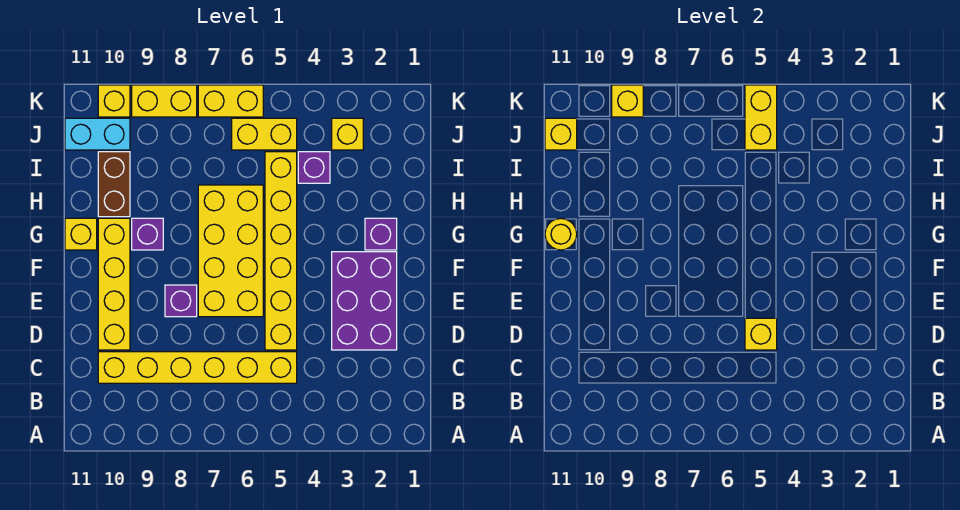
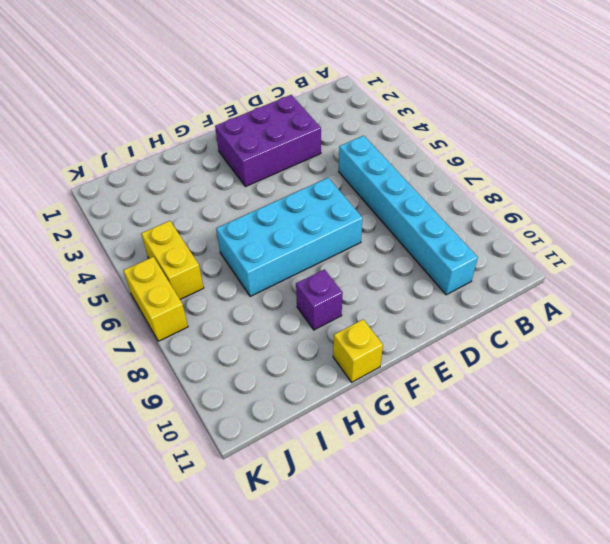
cyan brick C5:C10 level 1 -> yellow brick C5:C10 level 1
cyan brick E6:H7 level 1 -> yellow brick E6:H7 level 1
none -> yellow brick D5:I5 level 1
none -> yellow brick D10:G10 level 1
none -> purple brick E8 level 1

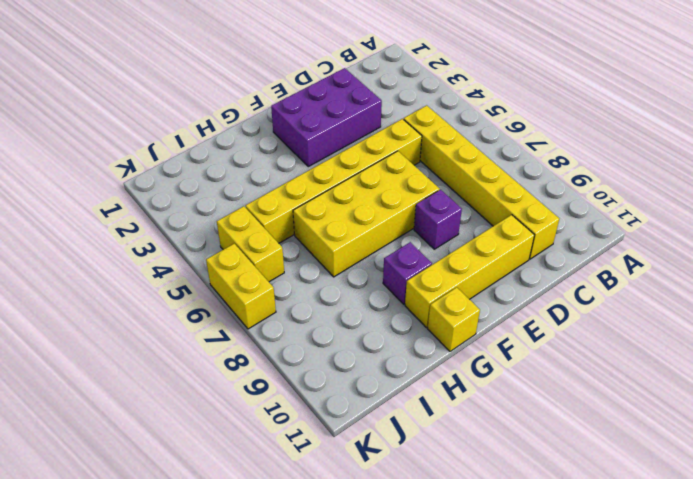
none -> purple brick G2 level 1
none -> brown brick H10:I10 level 1
none -> purple brick I4 level 1

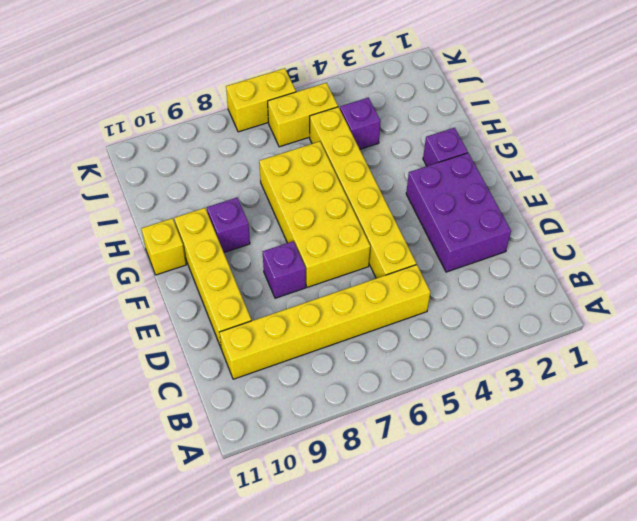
none -> brown brick H10:I10 level 1
none -> yellow brick J3 level 1
none -> cyan brick J10:J11 level 1

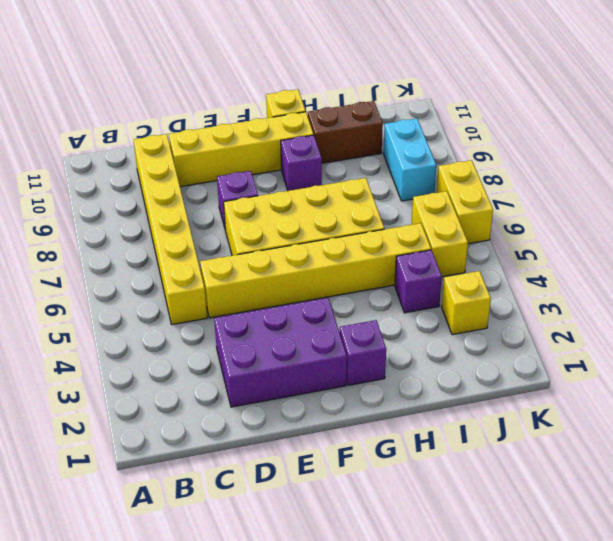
cyan brick J8:J9 level 1 -> cyan brick J10:J11 level 1
none -> yellow brick K8:K9 level 1
none -> yellow brick K10 level 1
none -> yellow brick D5 level 2

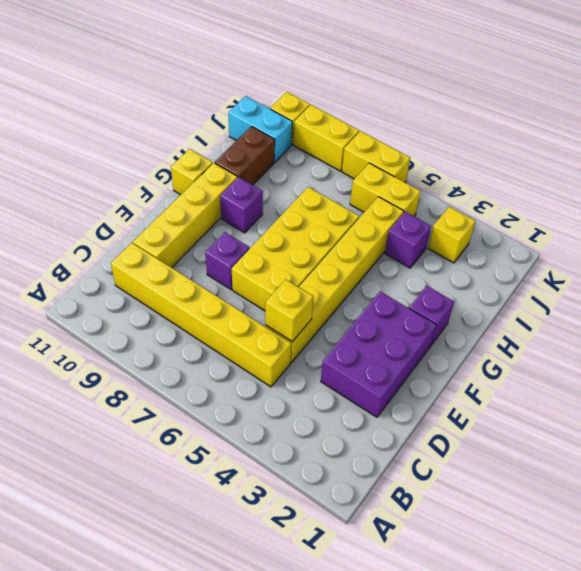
none -> yellow round brick G11 level 2
none -> yellow brick J5:K5 level 2
none -> yellow brick J11 level 2

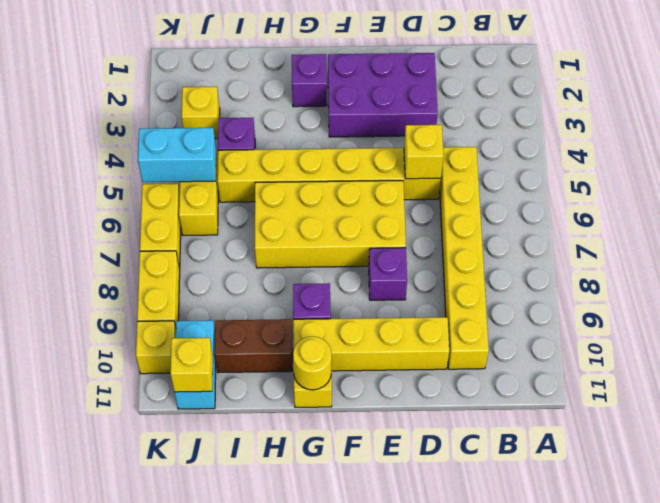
cyan brick J5:K5 level 2 -> yellow brick J5:K5 level 2
none -> yellow brick K9 level 2

